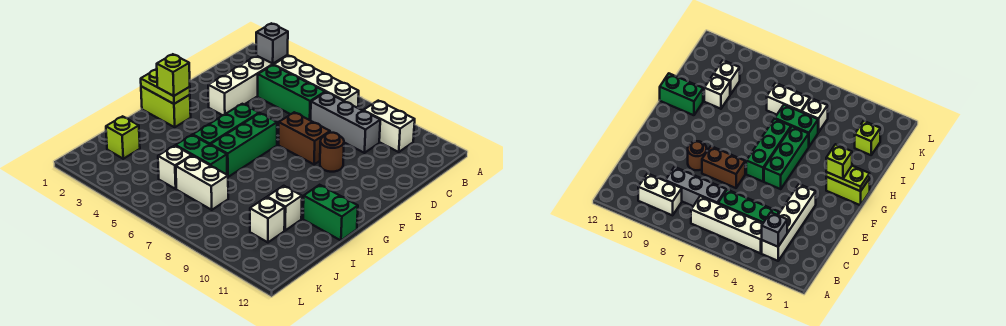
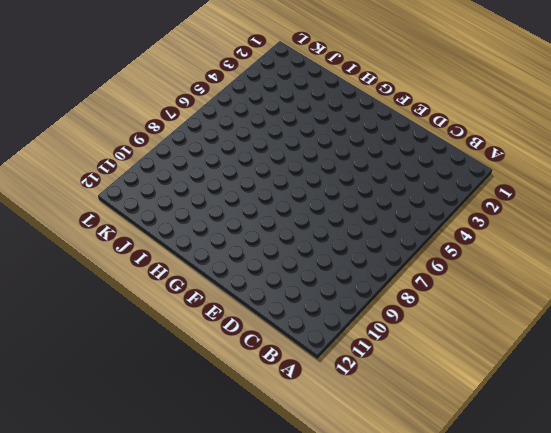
none -> white brick B3:E3 level 1
none -> white brick B4:B7 level 1
none -> white brick B9:B10 level 1

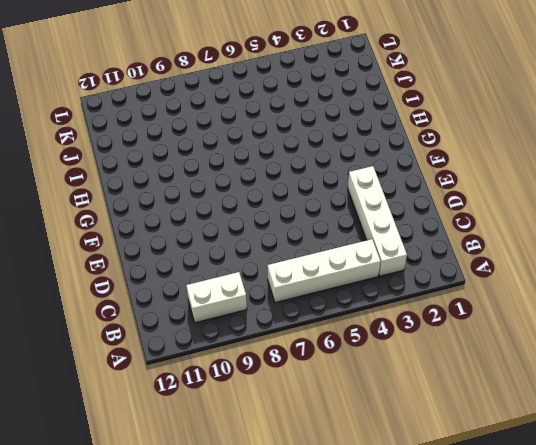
none -> green brick C4:C6 level 1
none -> grey brick C7:C9 level 1
none -> brown brick E7:E8 level 1

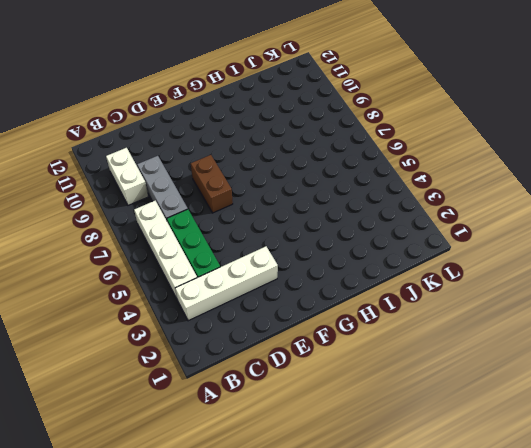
none -> brown round brick E9 level 1
none -> green brick F5:H5 level 1
none -> green brick F6:H6 level 1

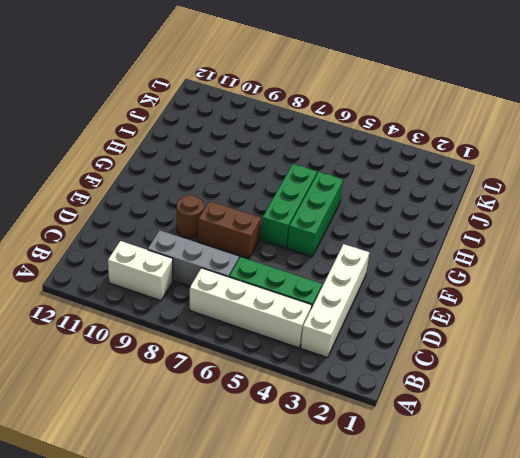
none -> lime brick G1:G2 level 1
none -> green brick H11:H12 level 1
none -> green brick I5:I6 level 1

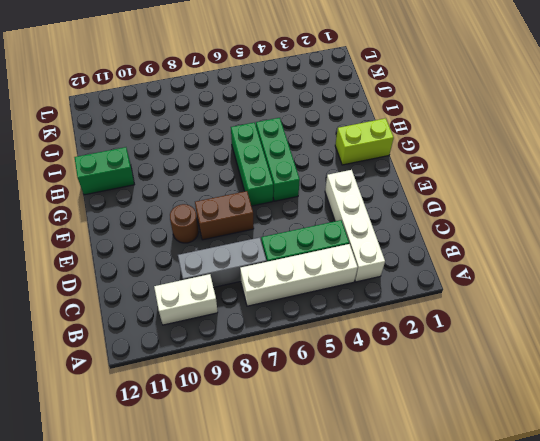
none -> green brick I5:I6 level 1
none -> white brick I10 level 1
none -> lime brick J2 level 1

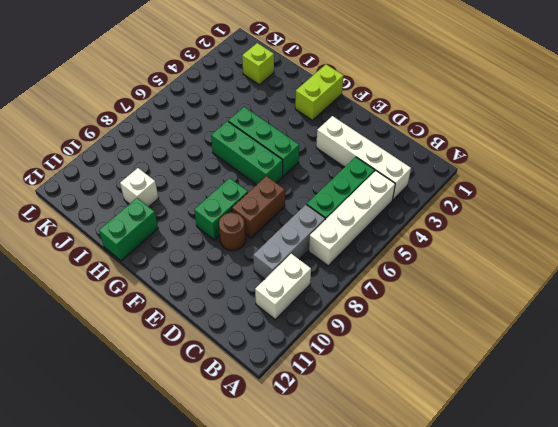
green brick F8:F9 level 1 -> green brick I5:I6 level 1
none -> white brick J5 level 1
none -> white brick J6:J7 level 1
none -> white brick J10 level 1

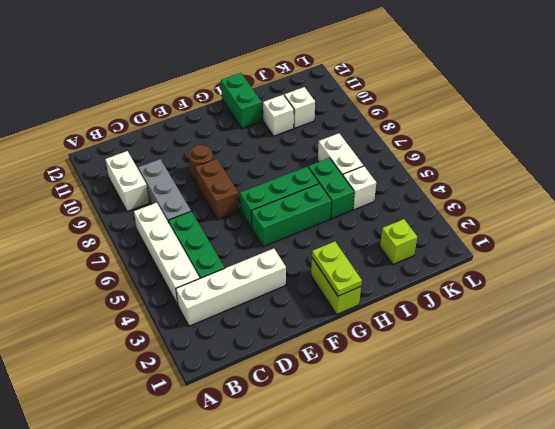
none -> grey brick B3 level 2
none -> lime brick G2 level 3

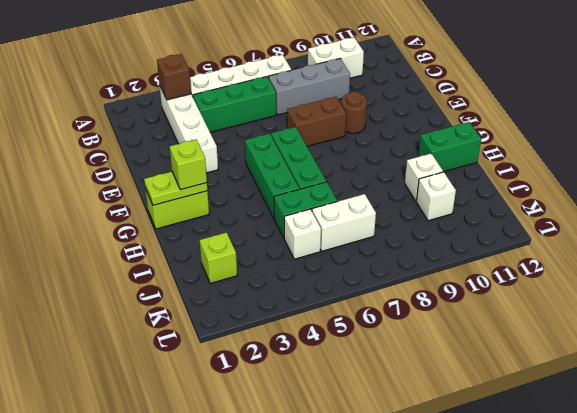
brown brick B3 level 2 -> grey brick B3 level 2

